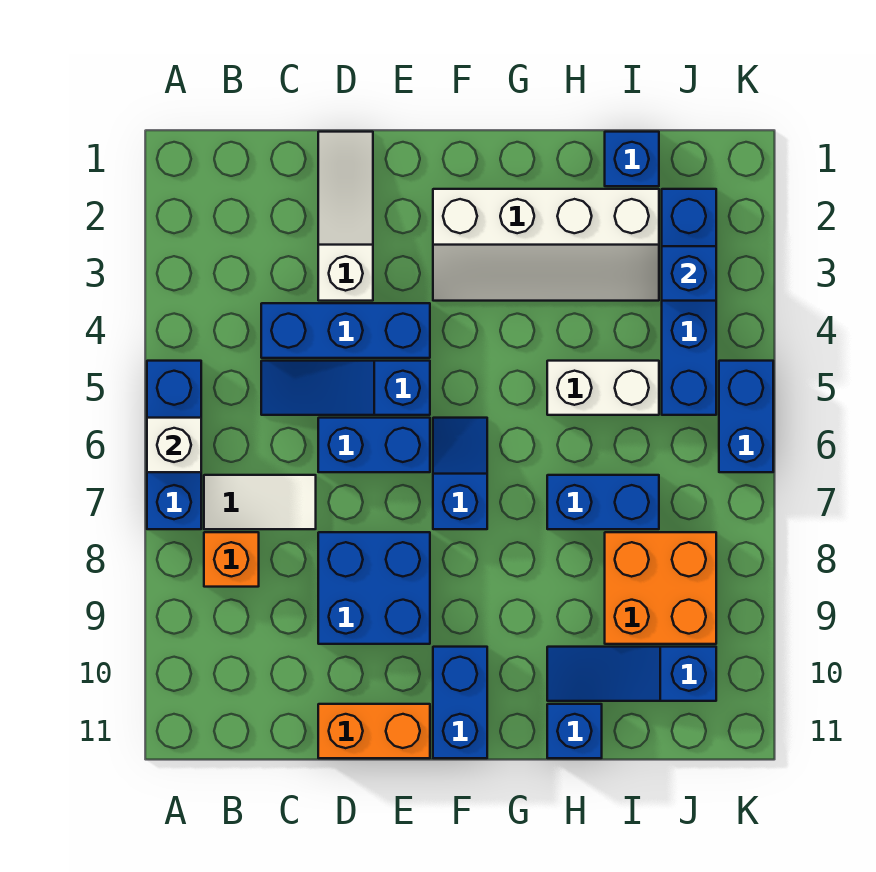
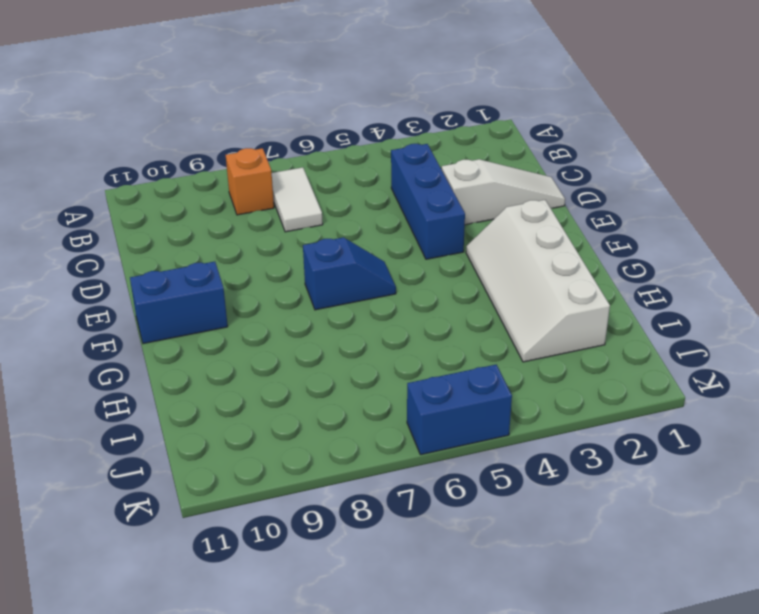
none -> blue brick A5:A7 level 1
none -> blue slope C5:E5 level 1 top E
none -> blue brick D6:E6 level 1

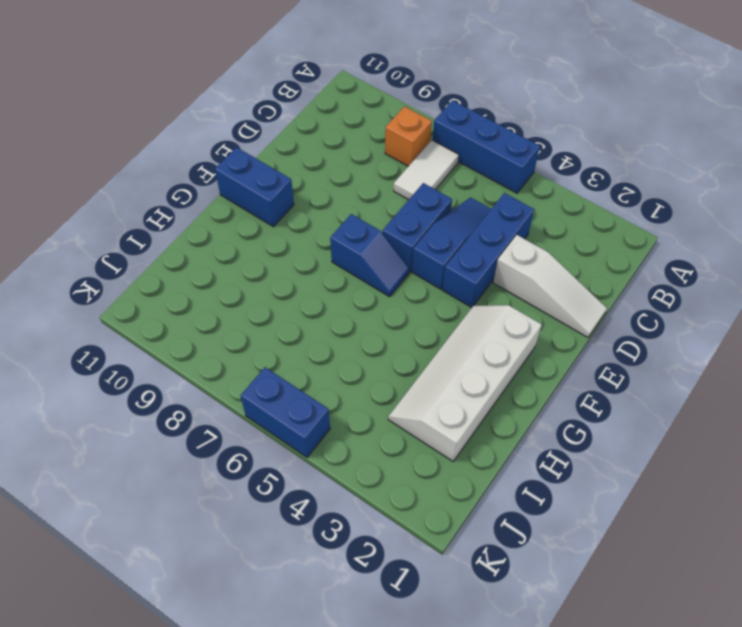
none -> blue brick D8:E9 level 1
none -> orange brick D11:E11 level 1
none -> white brick H5:I5 level 1

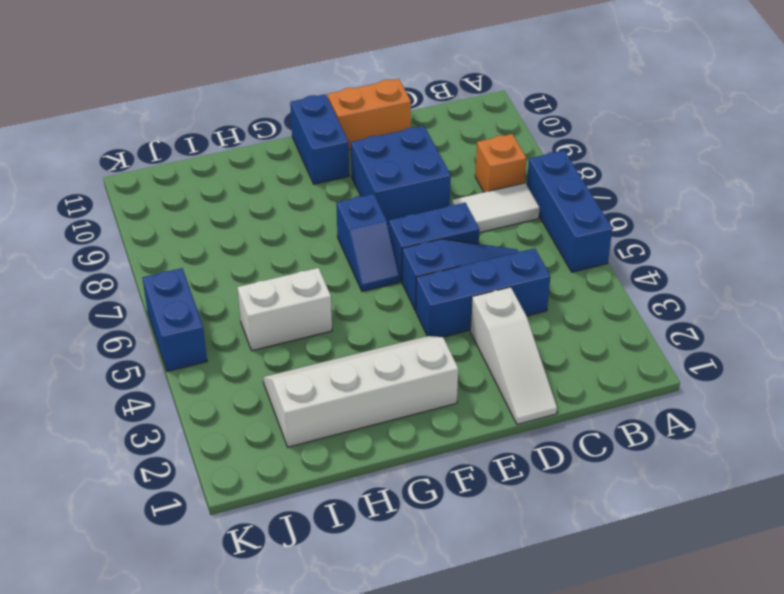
none -> blue brick H7:I7 level 1
none -> blue slope H10:J10 level 1 top J
none -> blue brick H11 level 1

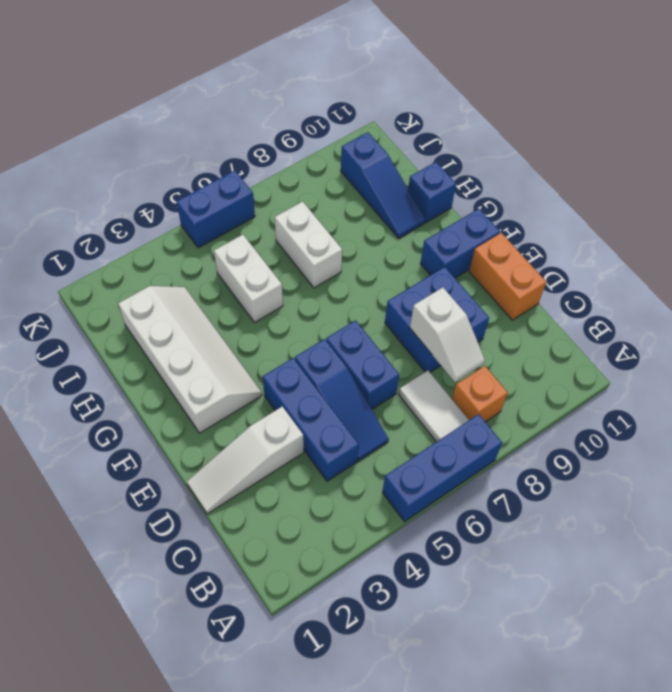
white slope C8:D8 level 2 top D -> none
white brick H7:I7 level 1 -> blue brick H7:I7 level 1
none -> blue slope F6:F7 level 1 top 7
none -> blue brick I1 level 1
none -> orange brick I8:J9 level 1

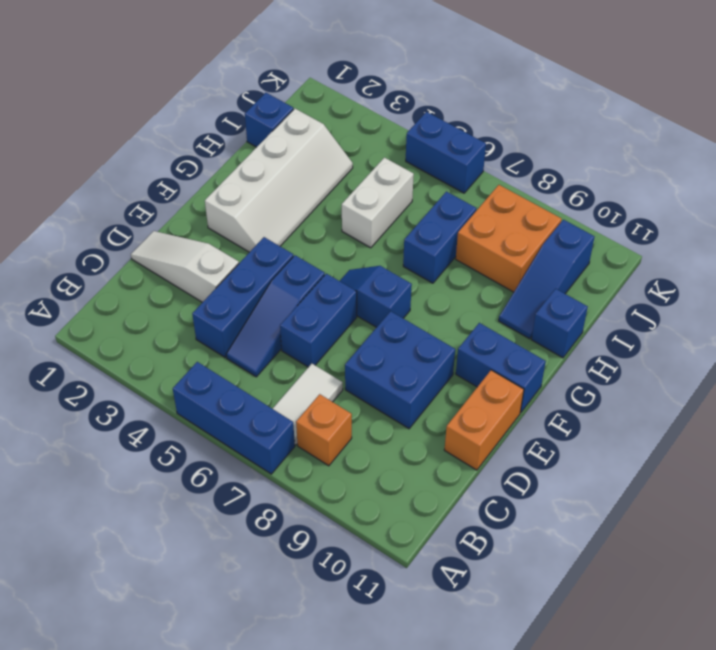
none -> blue brick J2:J5 level 1
none -> white brick A6 level 2
none -> blue brick J3 level 2

